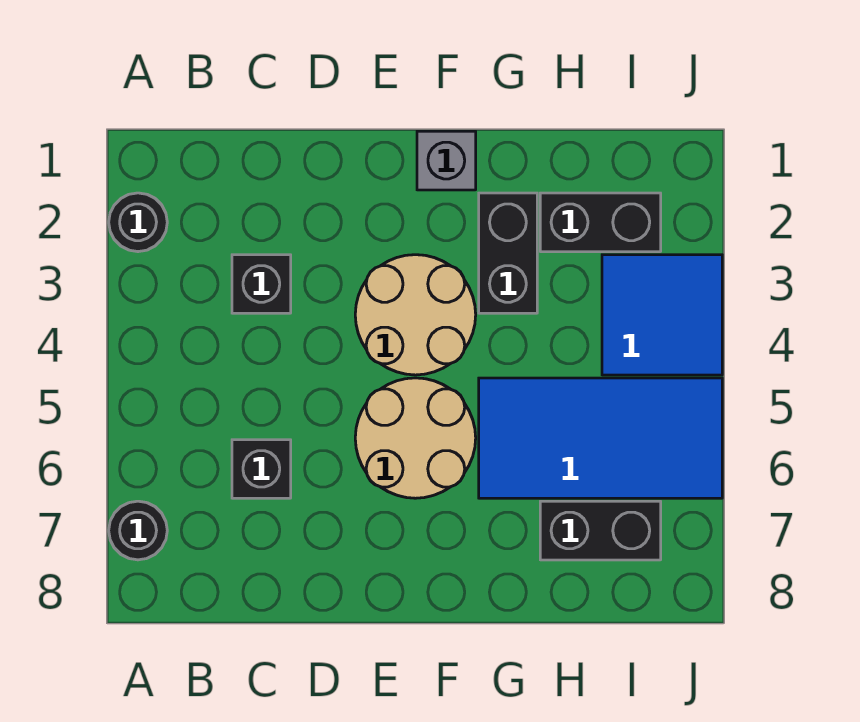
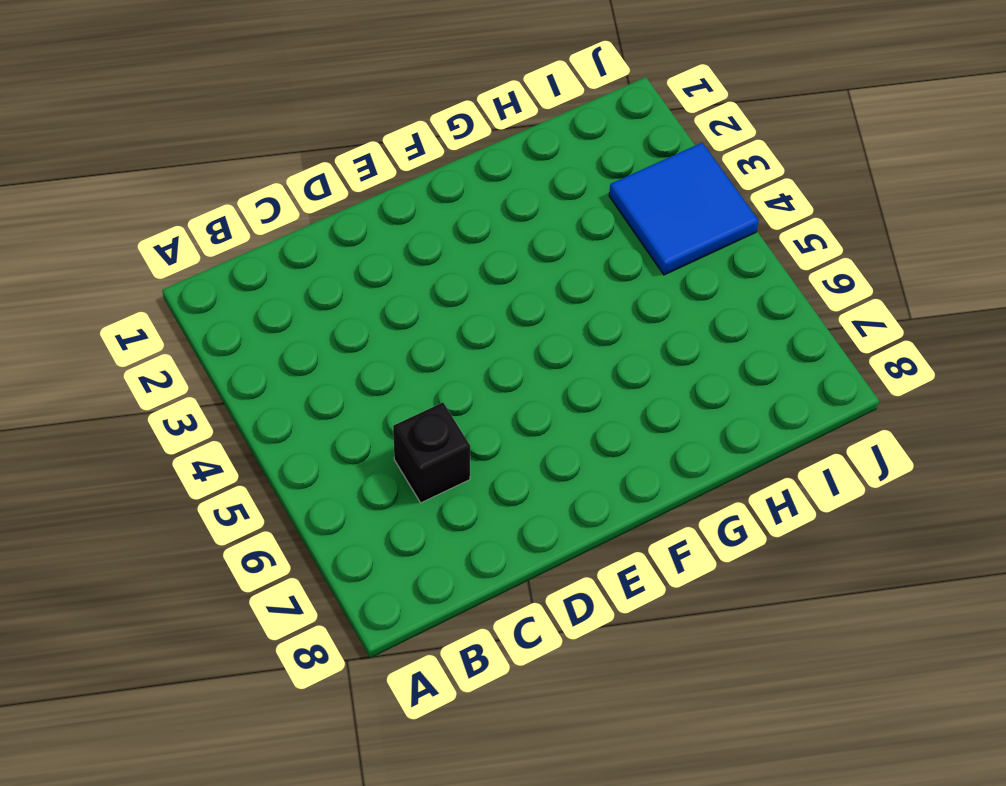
none -> black round brick A2 level 1
none -> black round brick A7 level 1
none -> black brick C3 level 1

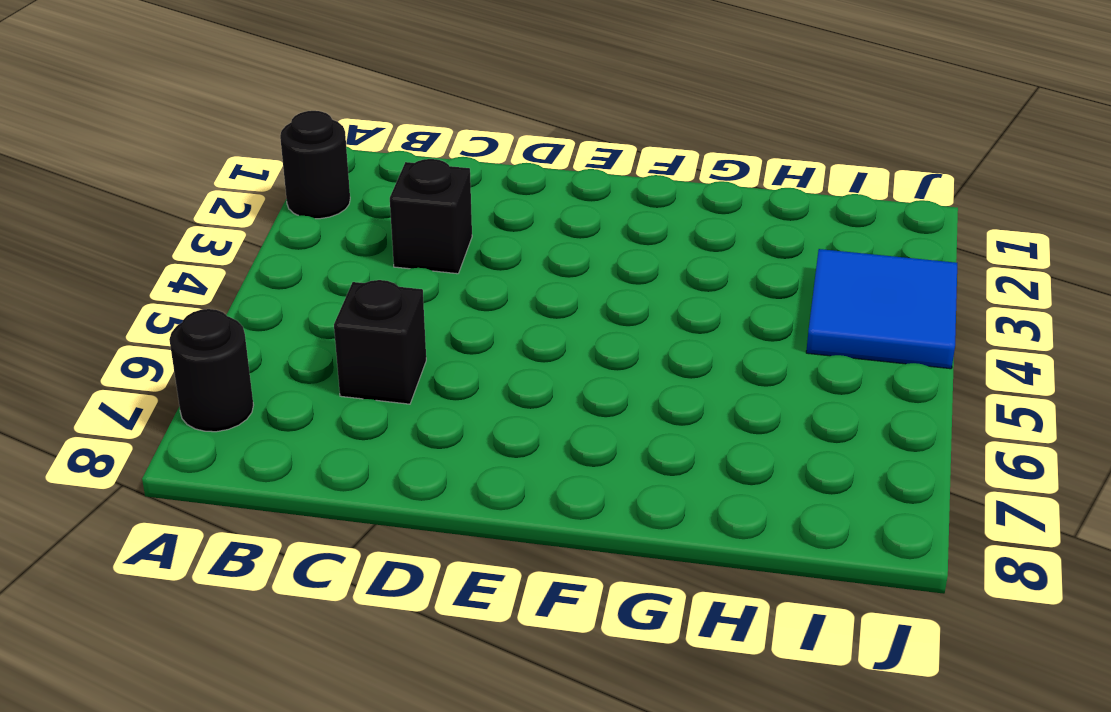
none -> tan round brick E3:F4 level 1
none -> tan round brick E5:F6 level 1
none -> grey brick F1 level 1

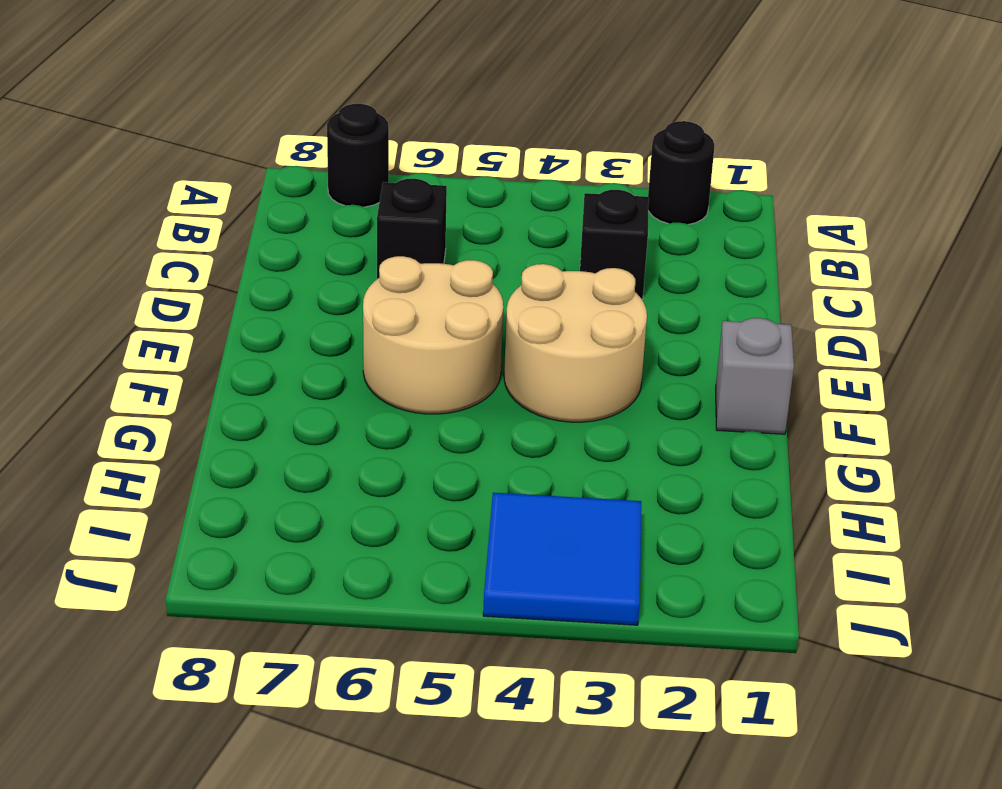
none -> black brick G2:G3 level 1
none -> blue tile G5:J6 level 1
none -> black brick H2:I2 level 1

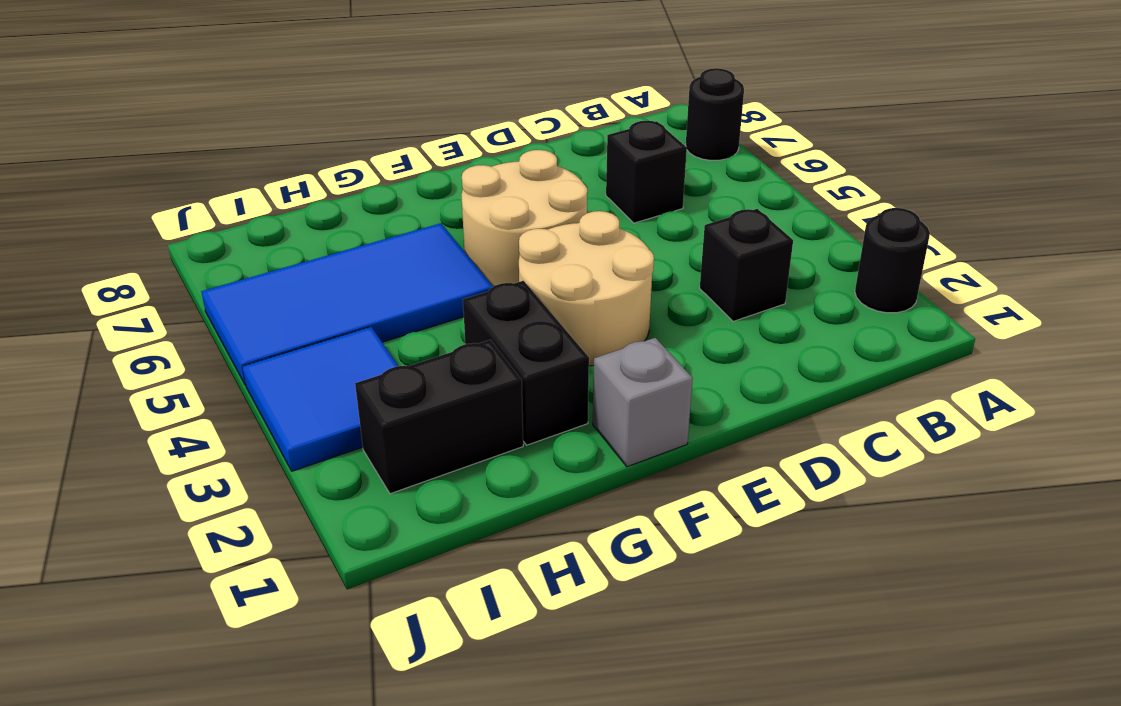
none -> black brick H7:I7 level 1

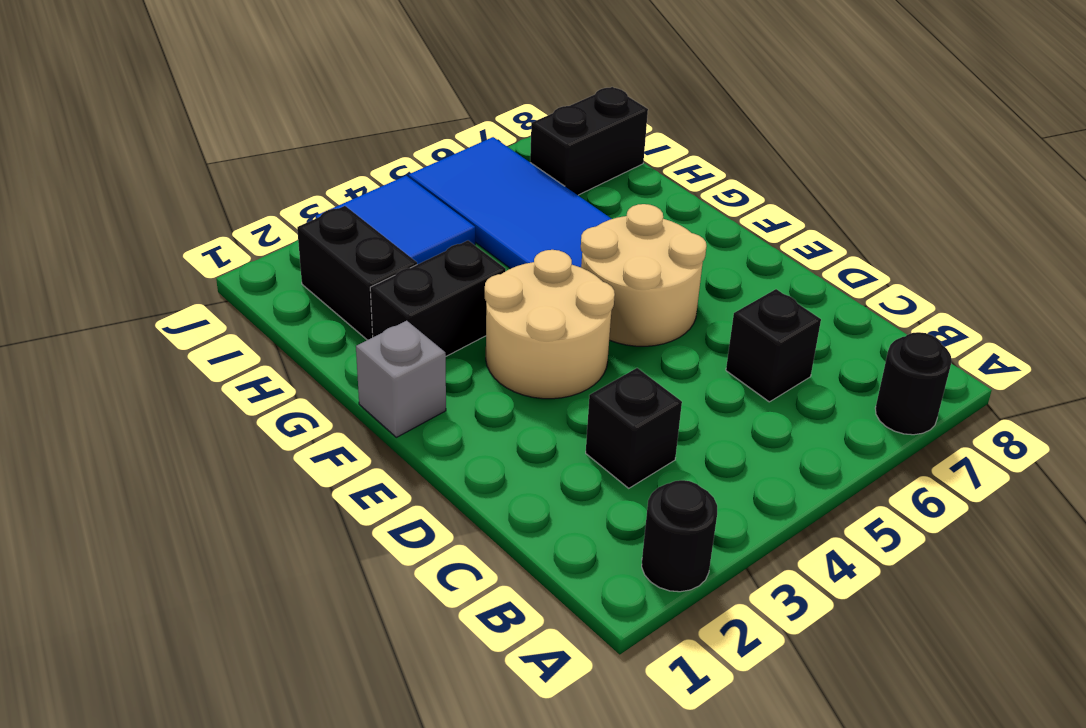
black brick I7:I8 level 1 -> black brick H7:I7 level 1

